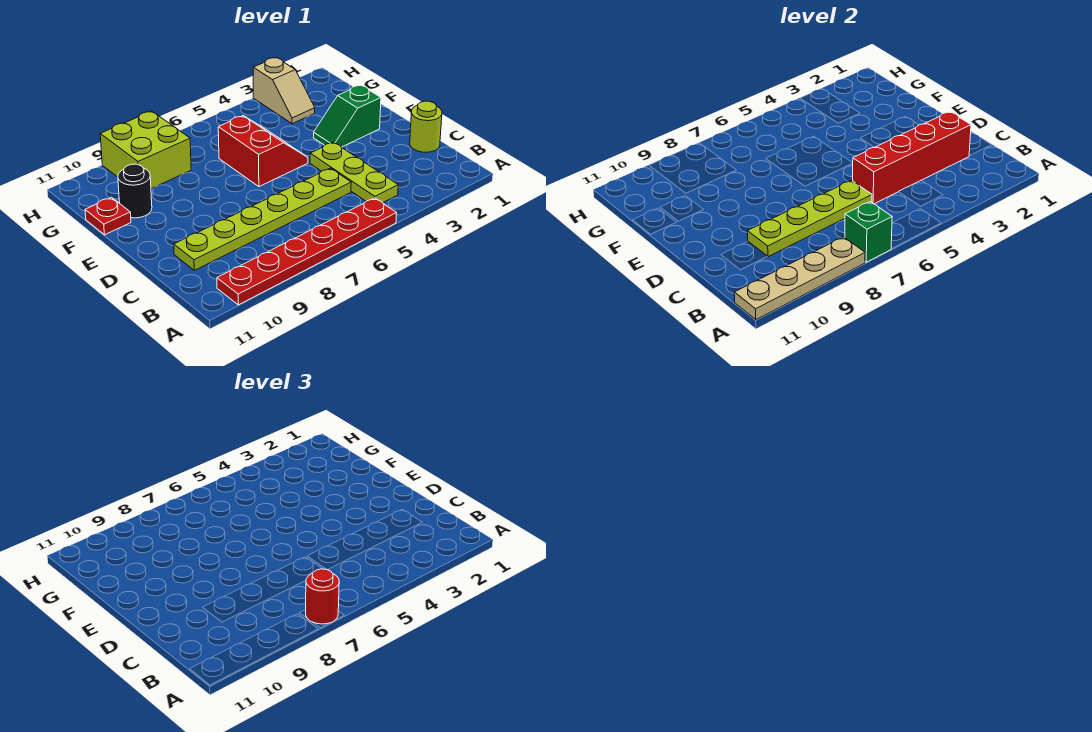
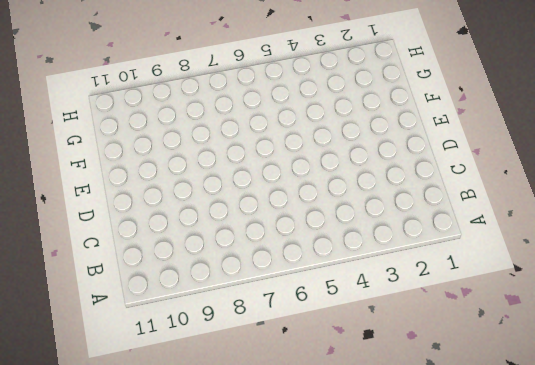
none -> red plate A5:A10 level 1
none -> lime plate B4:D4 level 1
none -> lime round brick C1 level 1

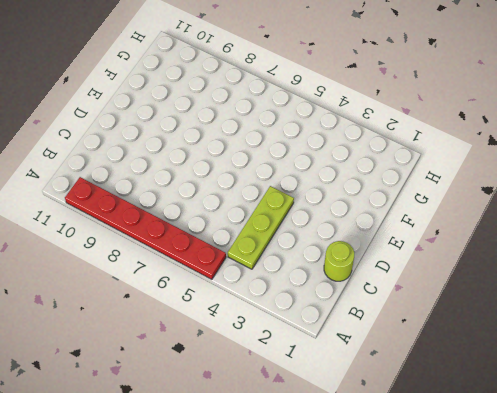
none -> lime plate C5:C10 level 1
none -> green slope E2:E3 level 1 top 2
none -> red slope E5:F6 level 1 top 6

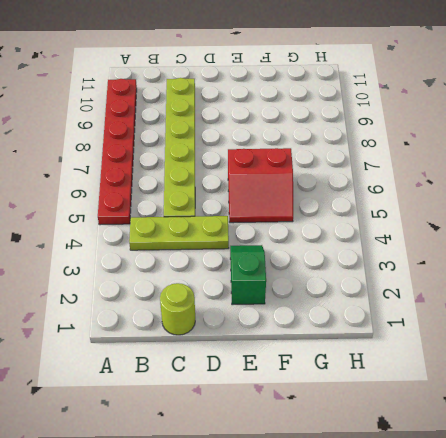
none -> black round brick F10 level 1
none -> red plate F11 level 1
none -> tan slope G3:H3 level 1 top H

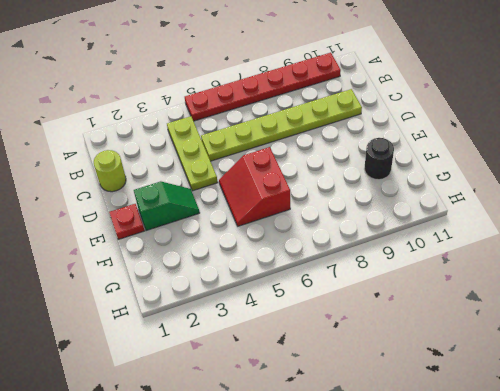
red plate E1 level 1 -> red plate F11 level 1
none -> tan slope G3:H3 level 1 top H
none -> lime brick G8:H9 level 1
none -> green brick A7 level 2

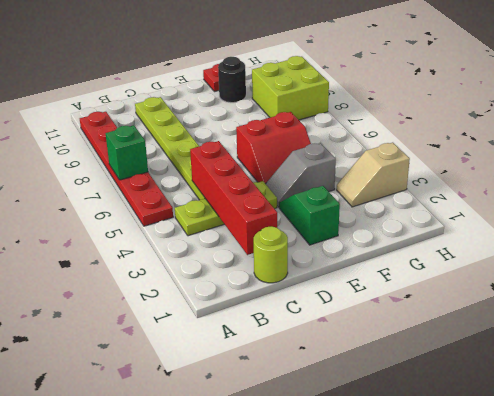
grey slope E4:F4 level 1 top F -> none
none -> tan plate A8:A11 level 2
none -> lime plate C6:C9 level 2
none -> red round brick A7 level 3

